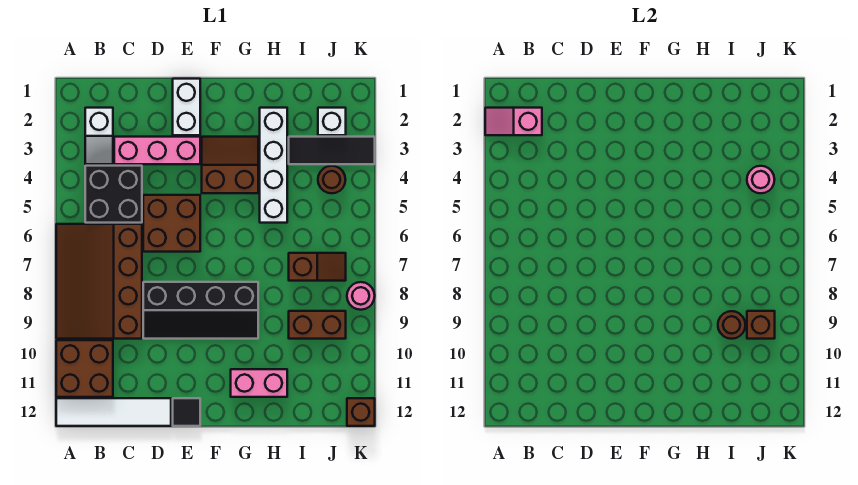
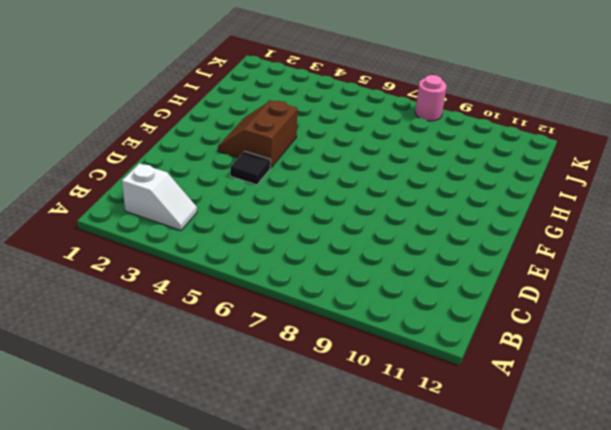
black tile E4 level 1 -> black tile E12 level 1
none -> brown slope A6:C9 level 1 top C
none -> brown brick A10:B11 level 1
none -> white tile A12:D12 level 1

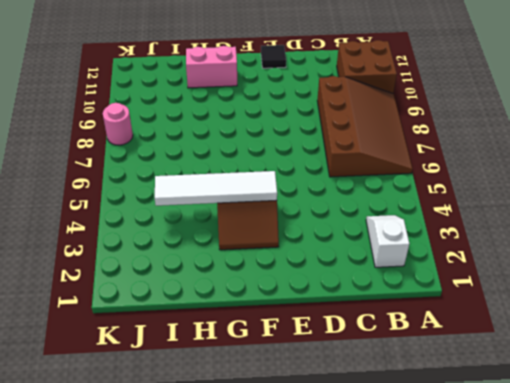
white tile F4:I4 level 2 -> white tile A12:D12 level 1
none -> black brick B4:C5 level 1
none -> pink brick C3:E3 level 1
none -> brown brick D5:E6 level 1

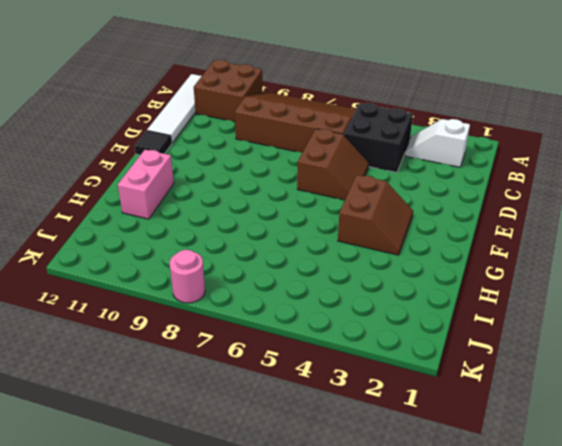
brown slope D5:E6 level 1 top 6 -> brown brick D5:E6 level 1
none -> pink brick C3:E3 level 1
none -> black slope D8:G9 level 1 top 8
none -> white brick E1:E2 level 1

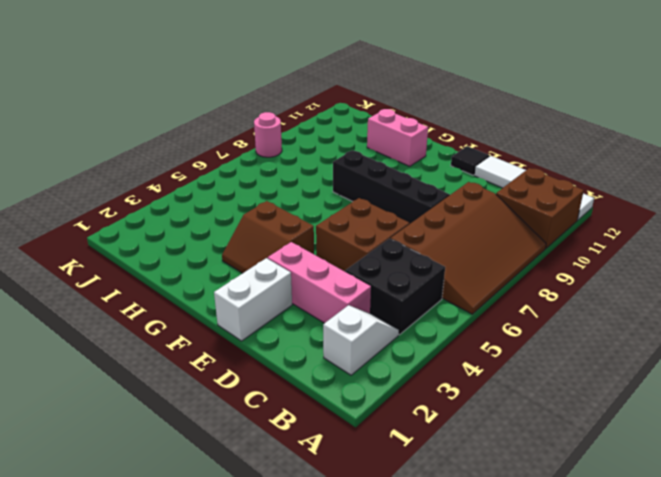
none -> white brick H2:H5 level 1
none -> black tile I3:K3 level 1
none -> brown slope I7:J7 level 1 top I

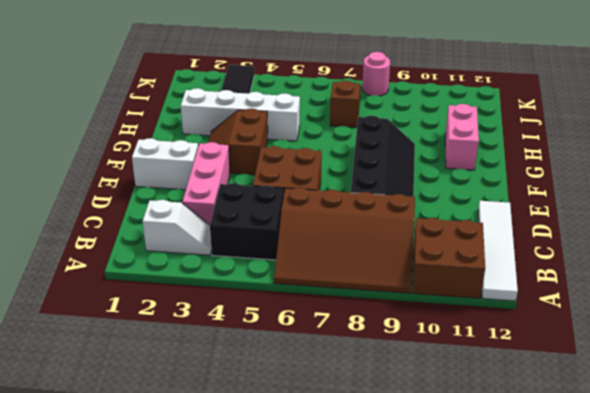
none -> black tile E12 level 1
none -> brown brick I9:J9 level 1
none -> white brick J2 level 1

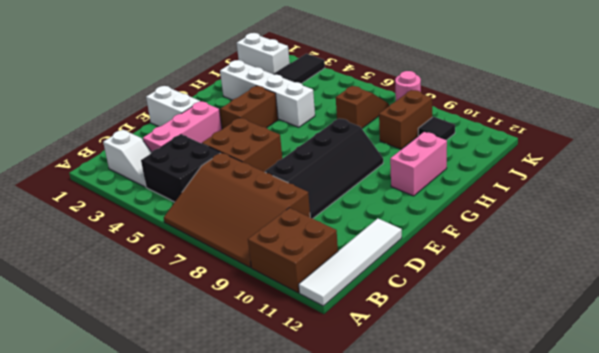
white brick J1:J2 level 1 -> white brick J2 level 1
black tile J10 level 1 -> black tile E12 level 1
none -> brown round brick J4 level 1
none -> brown brick K12 level 1
none -> pink slope A2:B2 level 2 top B

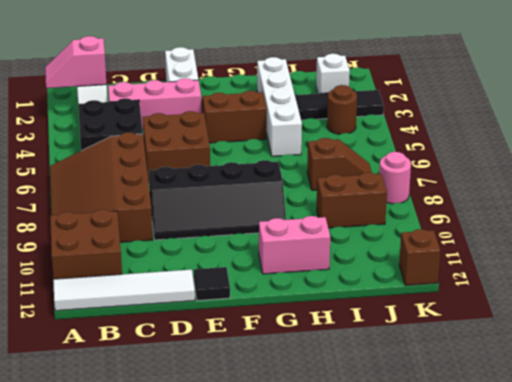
none -> brown round brick I9 level 2
none -> pink round brick J4 level 2
none -> brown brick J9 level 2

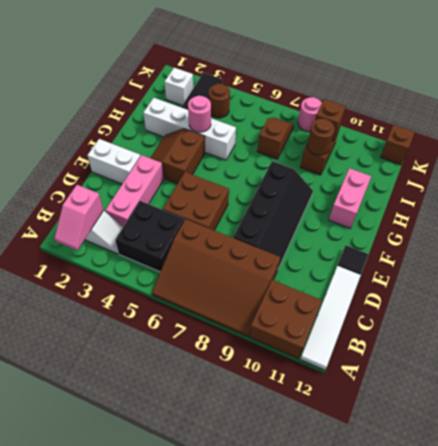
pink round brick H4 level 2 -> pink round brick J4 level 2

